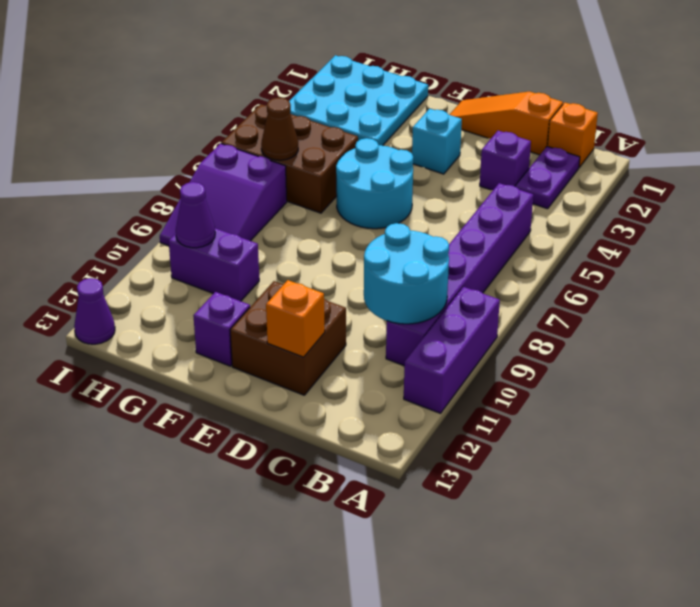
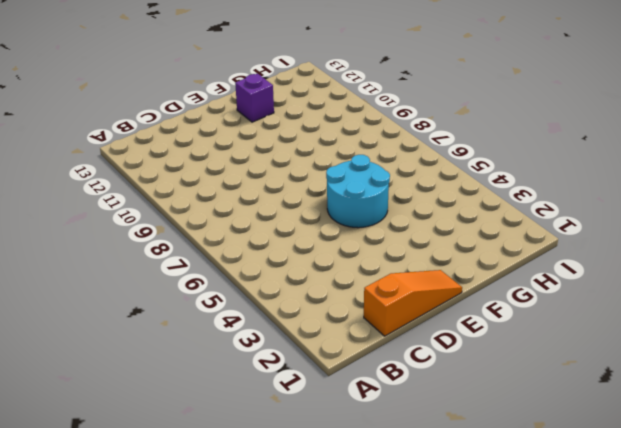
none -> purple brick A9:A11 level 1
none -> orange brick B1 level 1
none -> purple plate B2:B3 level 1

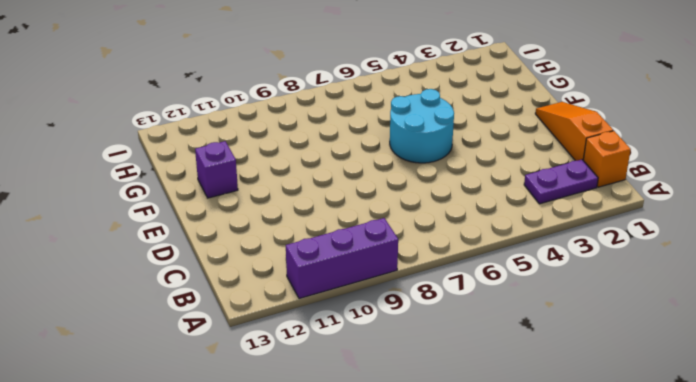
none -> purple brick B5:B10 level 1
none -> purple brick C3 level 1
none -> brown brick D11:E12 level 1

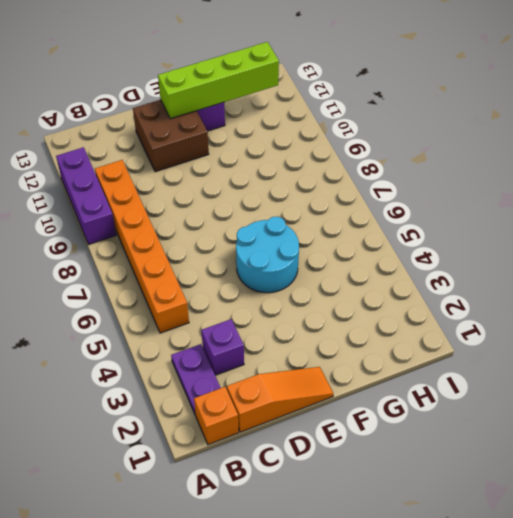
orange brick B5:B10 level 1 -> purple brick B5:B10 level 1
lime brick E12:H12 level 2 -> none
none -> cyan brick E3 level 1
none -> cyan plate G1:I3 level 1
none -> brown brick G5:I6 level 1

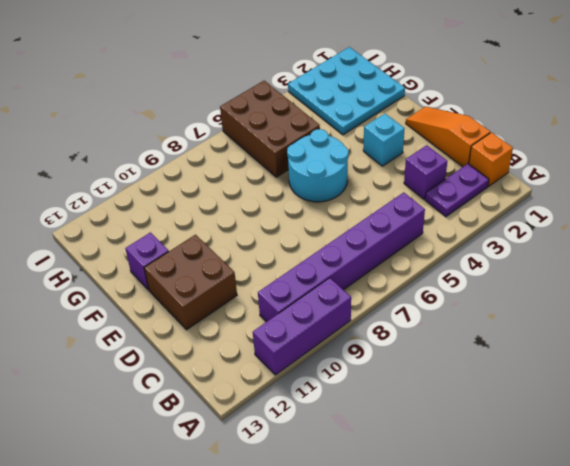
none -> purple brick G10:H10 level 1
none -> purple slope H7:I9 level 1 top 7
none -> purple cone I13 level 1

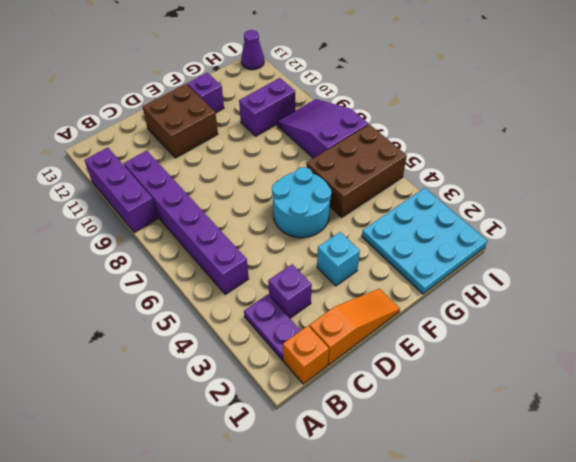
none -> cyan round brick B9:C10 level 2
none -> orange brick D12 level 2
none -> brown cone H6 level 2

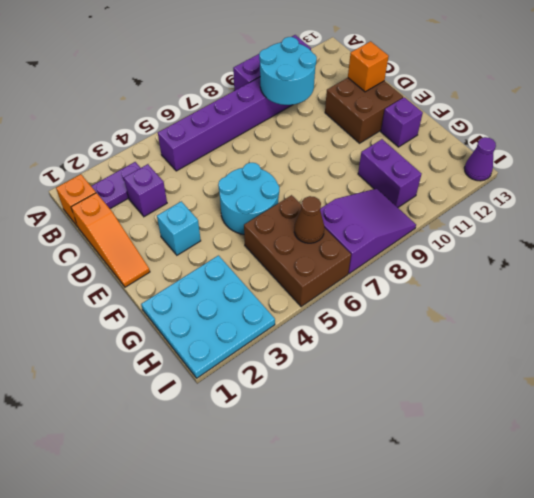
none -> purple cone H10 level 2

